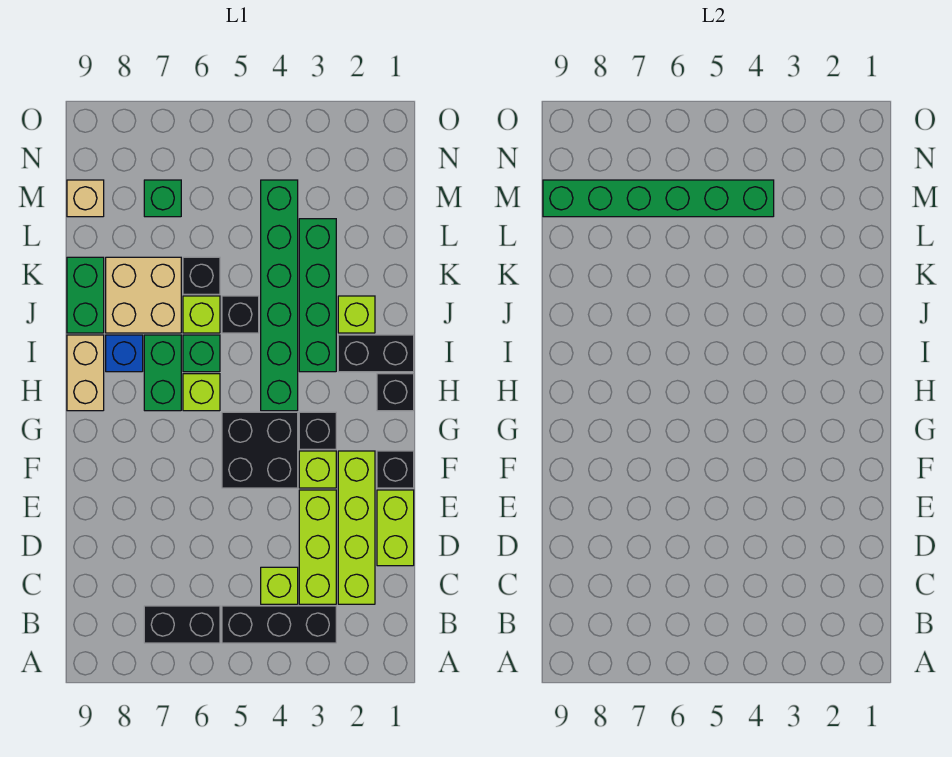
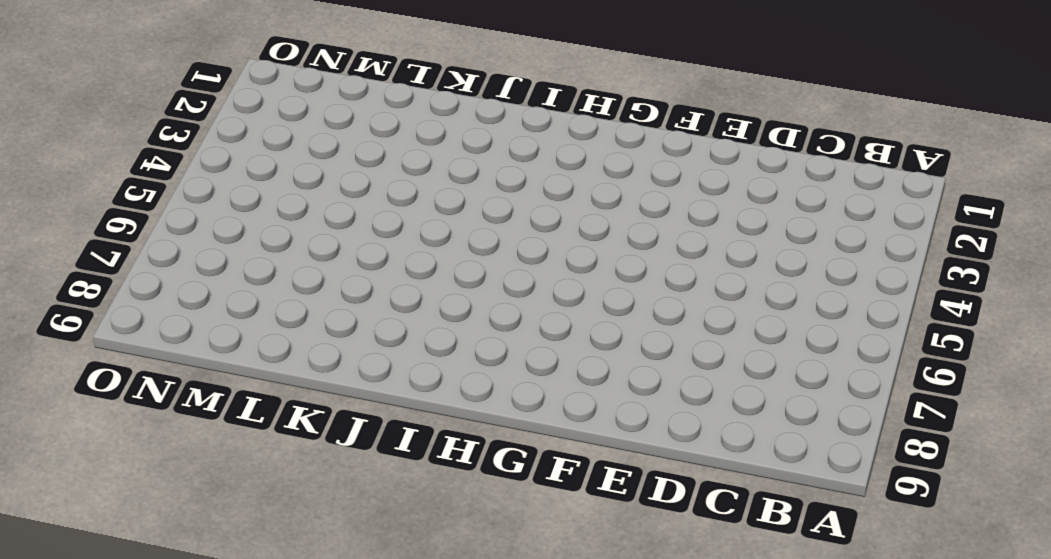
none -> black brick B3:B5 level 1
none -> black brick B6:B7 level 1
none -> lime brick C2:F2 level 1

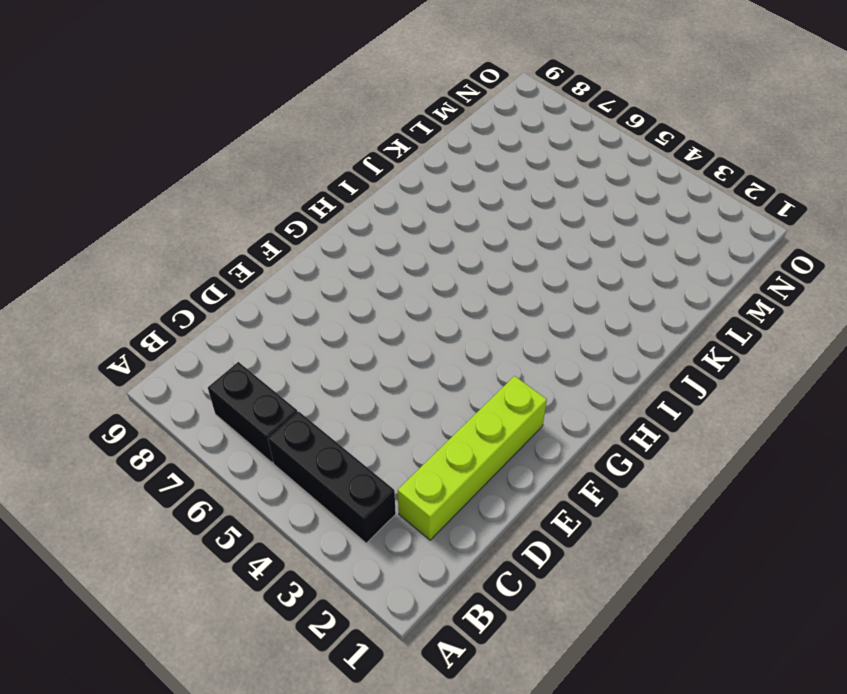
none -> lime brick C3:E3 level 1
none -> lime brick C4 level 1
none -> lime brick D1:E1 level 1

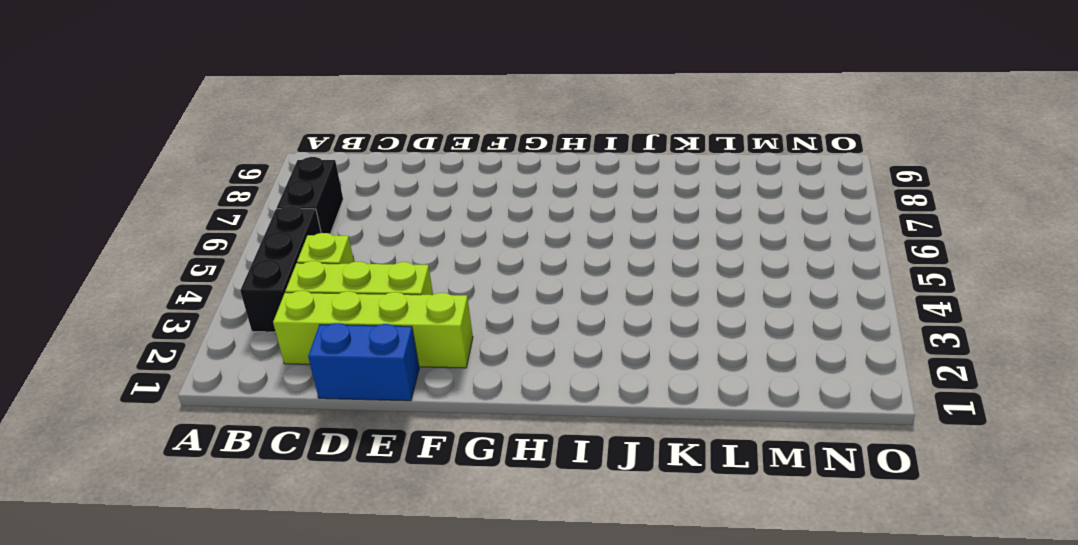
blue brick D1:E1 level 1 -> lime brick D1:E1 level 1
none -> black brick F1 level 1
none -> lime brick F3 level 1
none -> black brick F4:G5 level 1

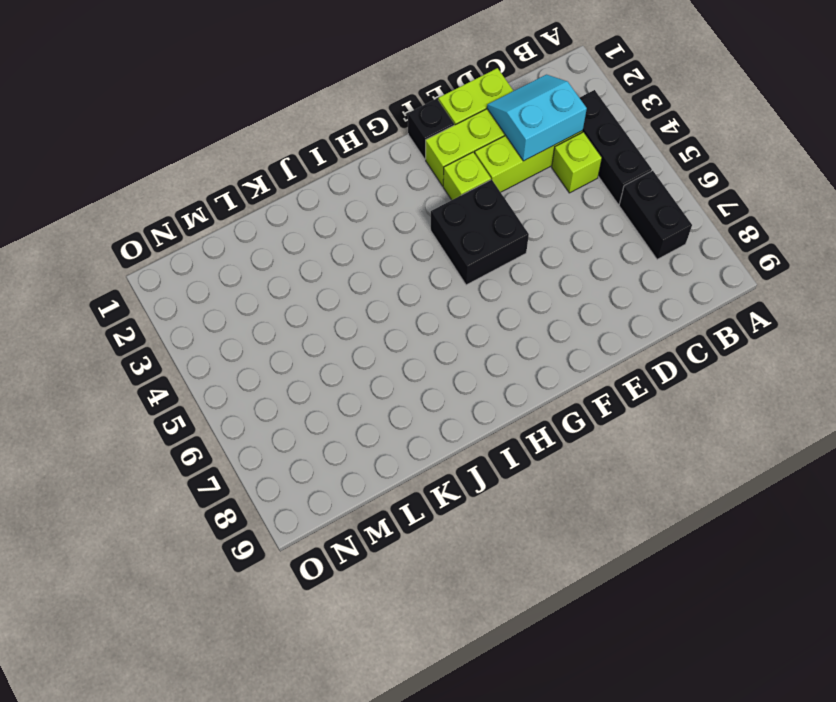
cyan slope C2:D3 level 2 top 3 -> none
none -> black brick G3 level 1
none -> black brick H1 level 1
none -> green brick H4:M4 level 1

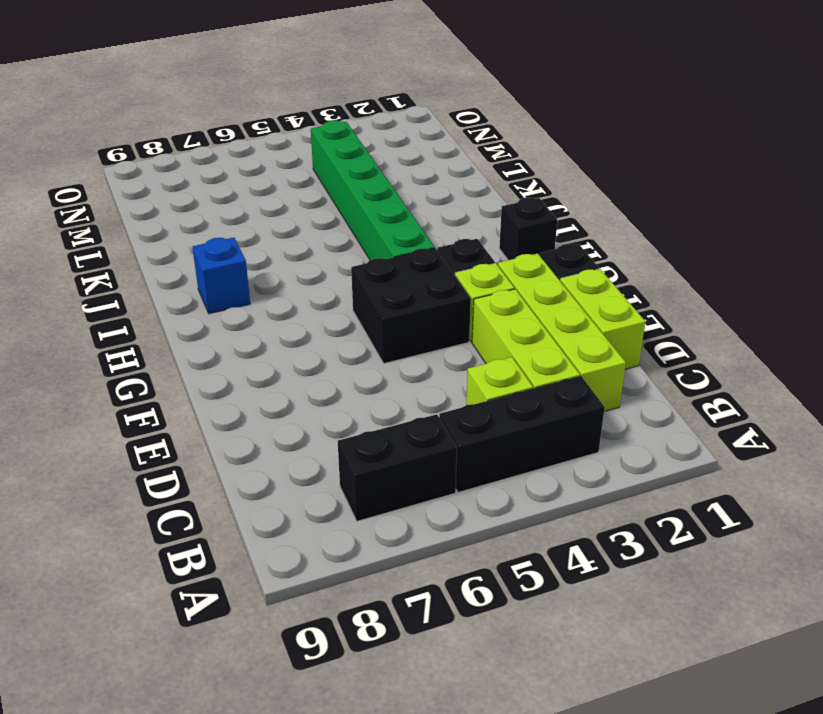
none -> lime brick H6 level 1
none -> green brick H7:I7 level 1
none -> tan brick H9:I9 level 1

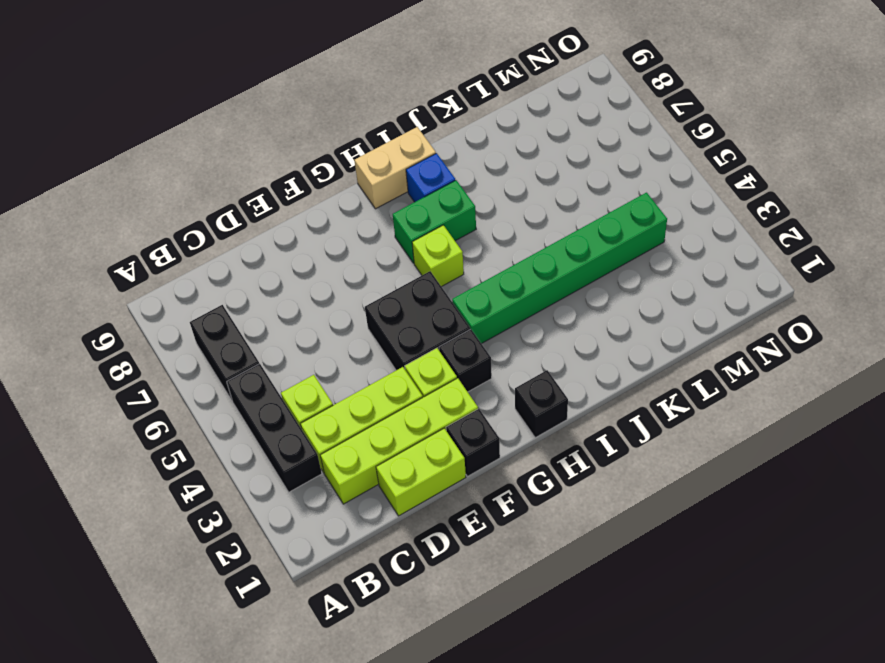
none -> black brick I1:I2 level 1
none -> green brick I3:L3 level 1
none -> green brick I6 level 1

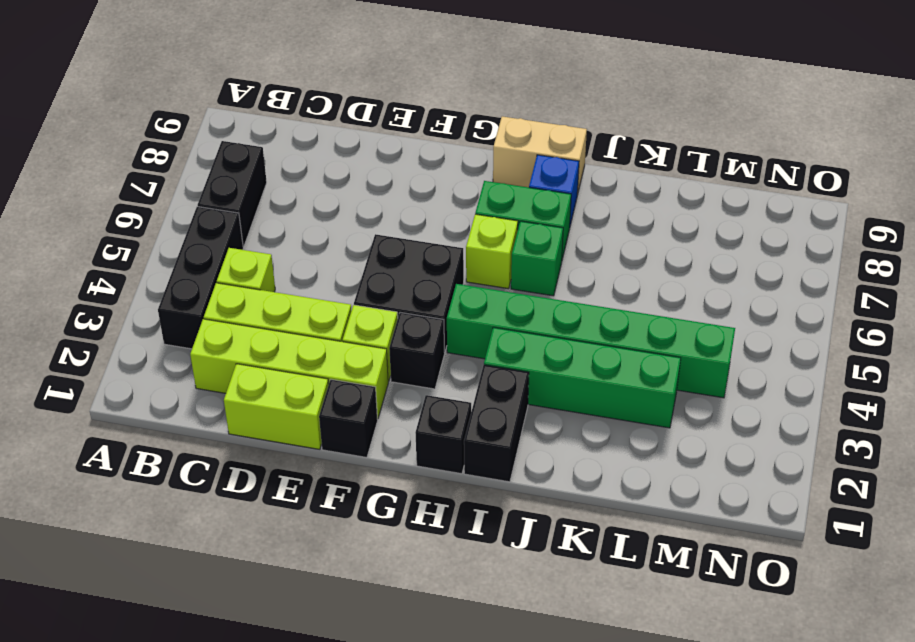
none -> lime brick J2 level 1
none -> black brick J5 level 1
none -> lime brick J6 level 1

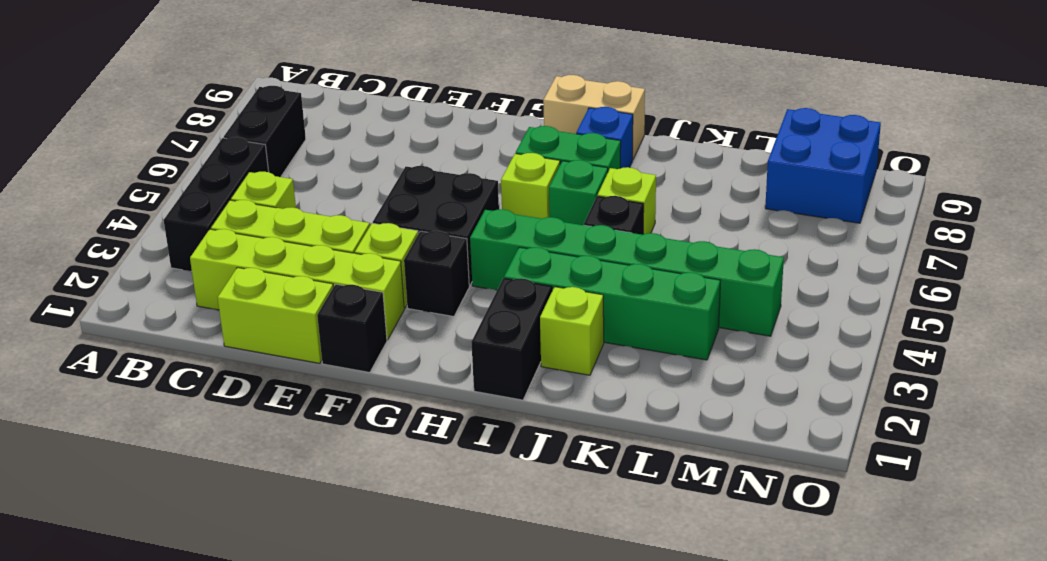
blue brick M8:N9 level 1 -> tan brick M9 level 1
none -> black brick H1 level 1
none -> tan brick J7:K8 level 1
none -> green brick J9:K9 level 1

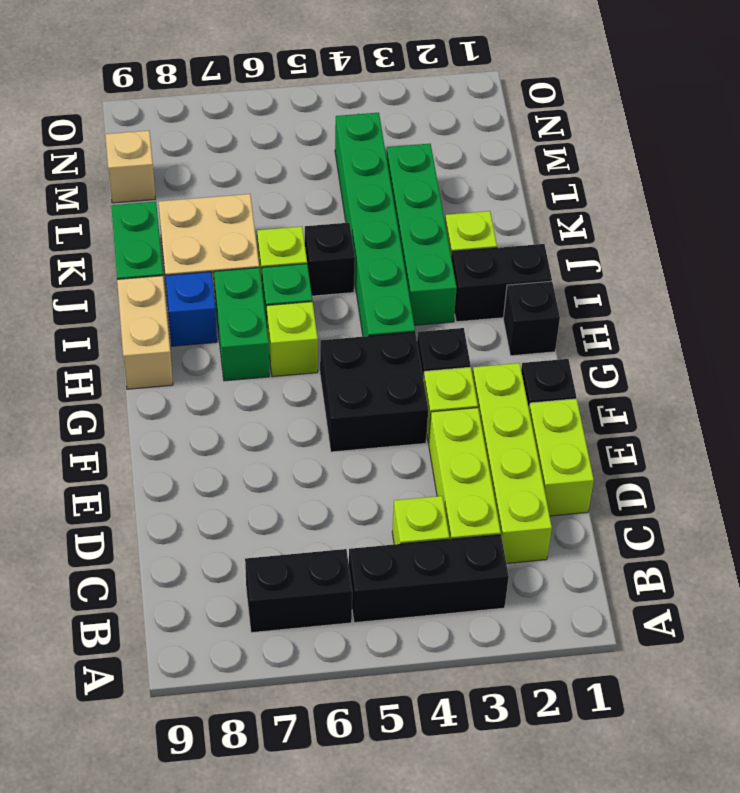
none -> black brick K6 level 1
none -> green brick M7 level 1
none -> green brick M4:M9 level 2

